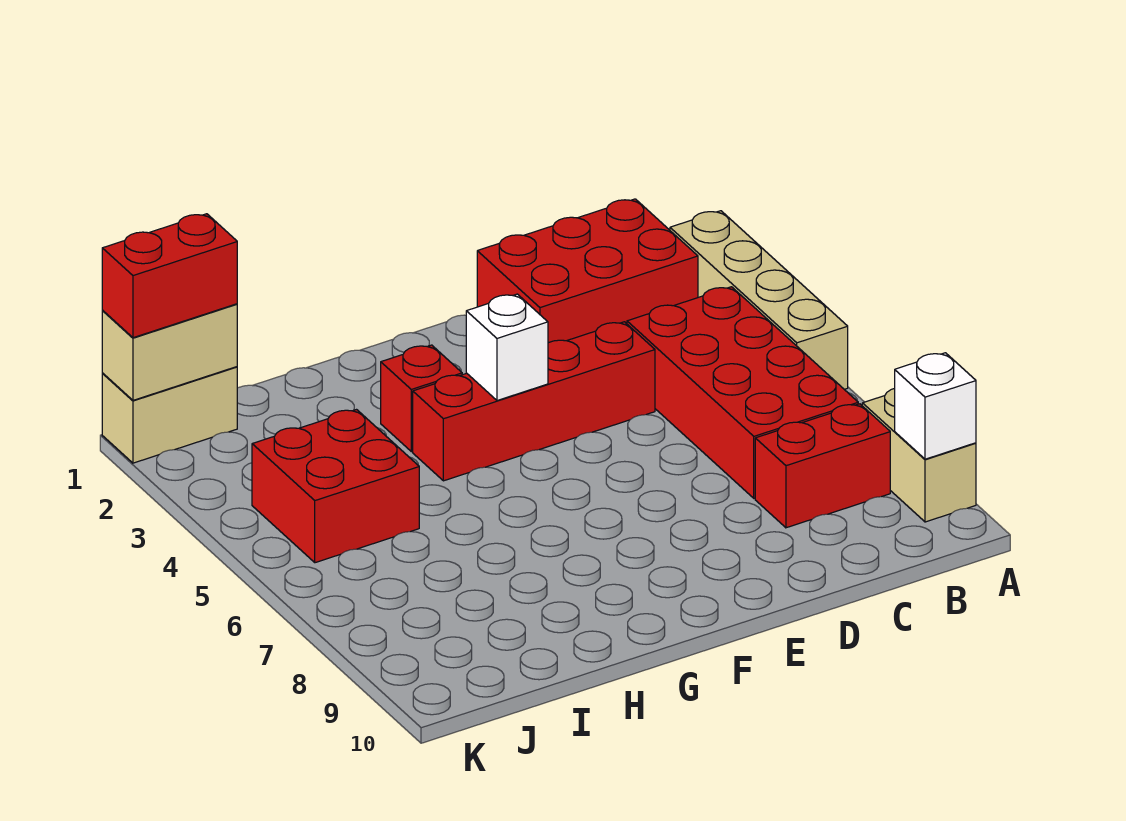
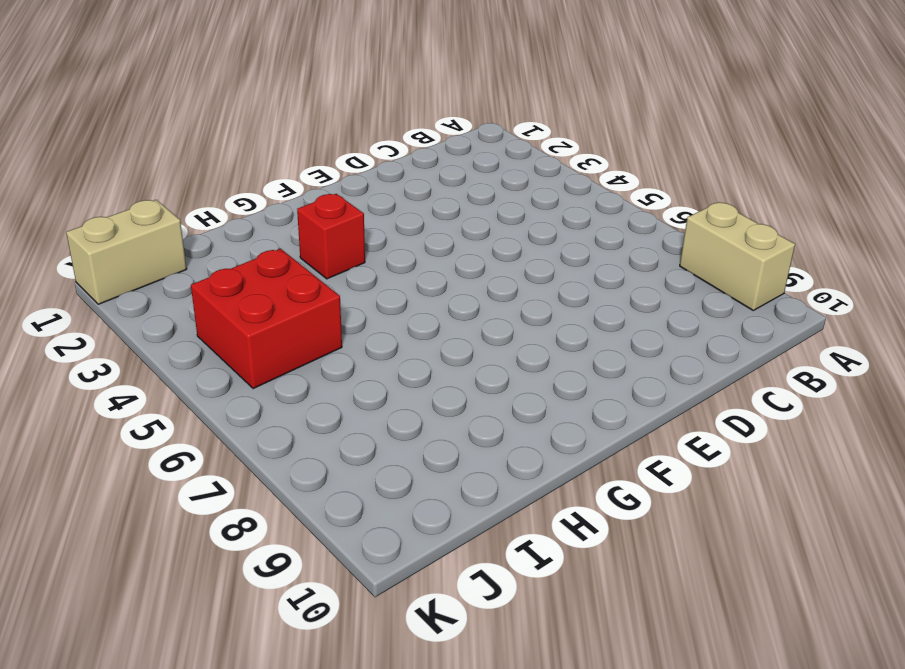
none -> tan brick A2:A5 level 1
none -> red brick B1:D2 level 1
none -> red brick B4:C7 level 1

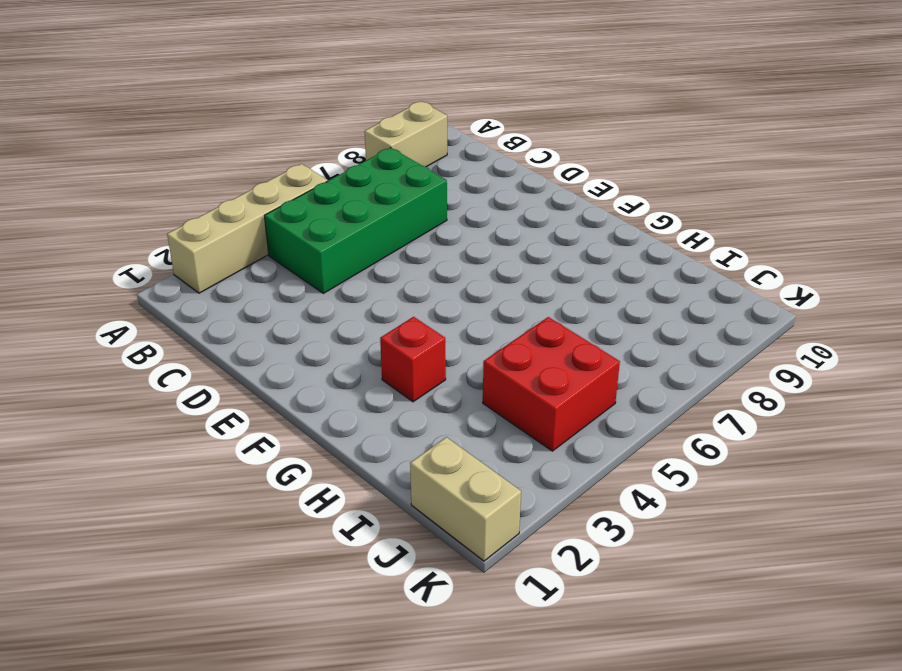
green brick B4:C7 level 1 -> red brick B4:C7 level 1
none -> red brick B1:D2 level 1
none -> red brick B8:C8 level 1
none -> red brick D4:G4 level 1

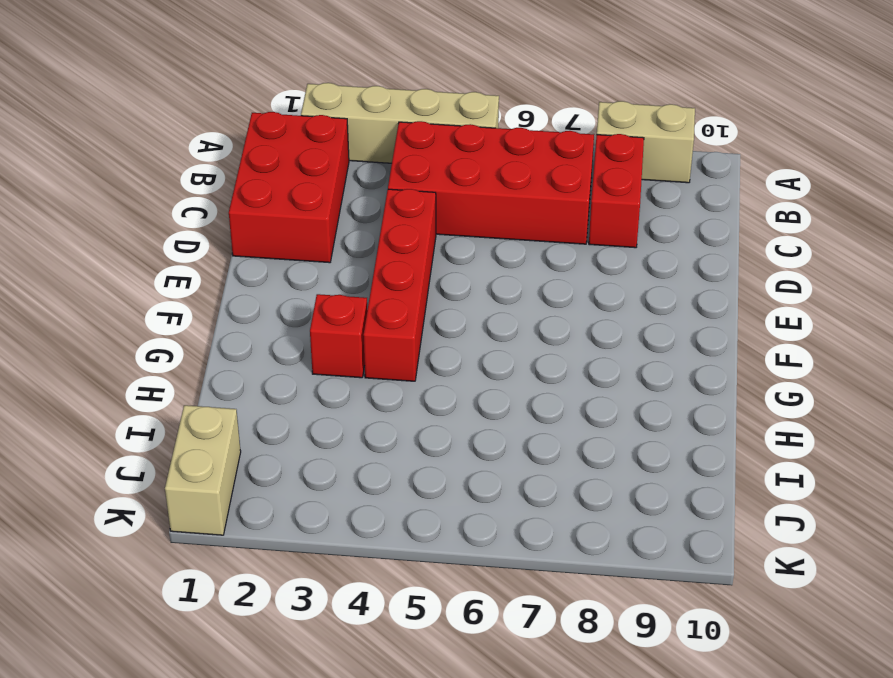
none -> red brick I4:J5 level 1
none -> white brick A9 level 2
none -> white brick F4 level 2

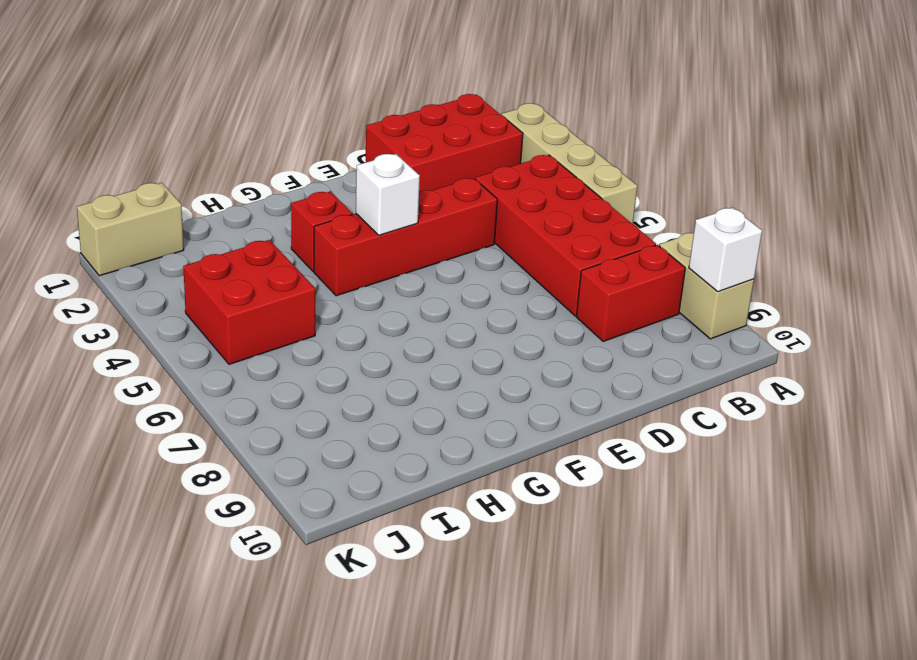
none -> tan brick J1:K1 level 2
none -> red brick J1:K1 level 3

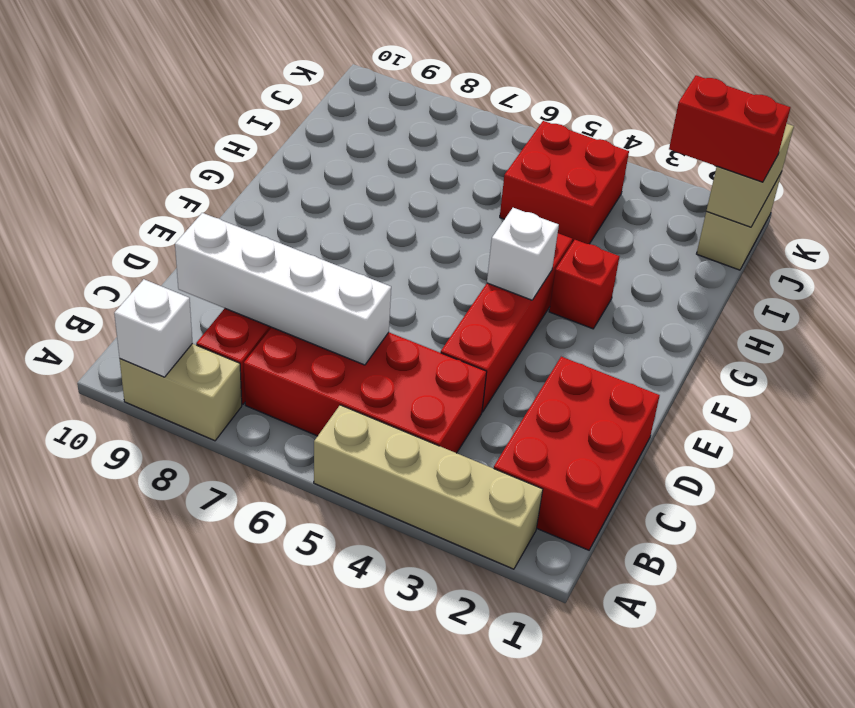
white brick C6:C9 level 2 -> none
red brick J1:J2 level 3 -> red brick J1:K1 level 3

